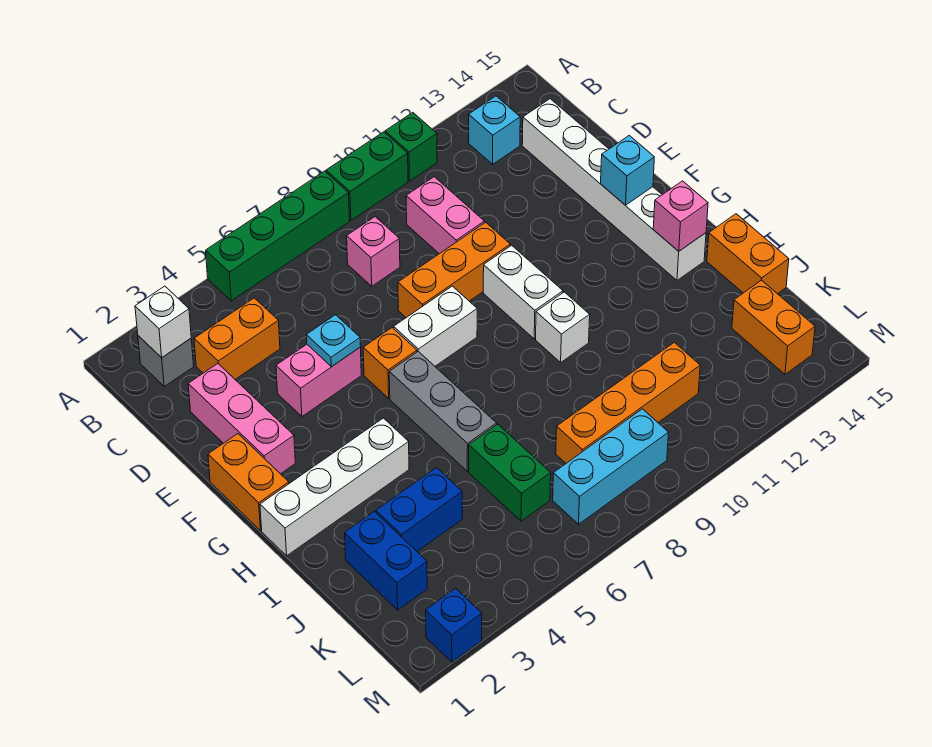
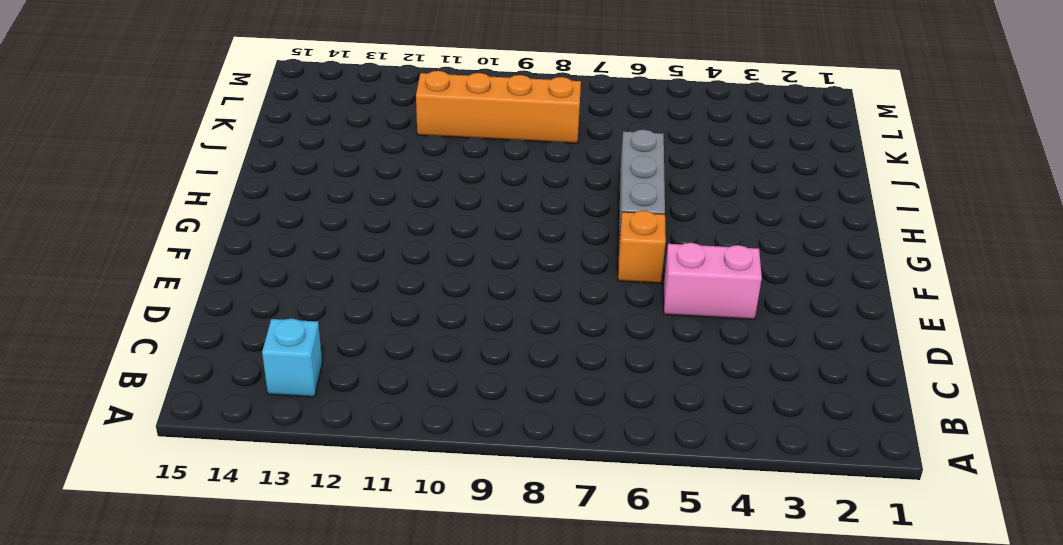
none -> green brick A5:A8 level 1
none -> green brick A9:A10 level 1
none -> green brick A11 level 1
none -> grey brick B2 level 1

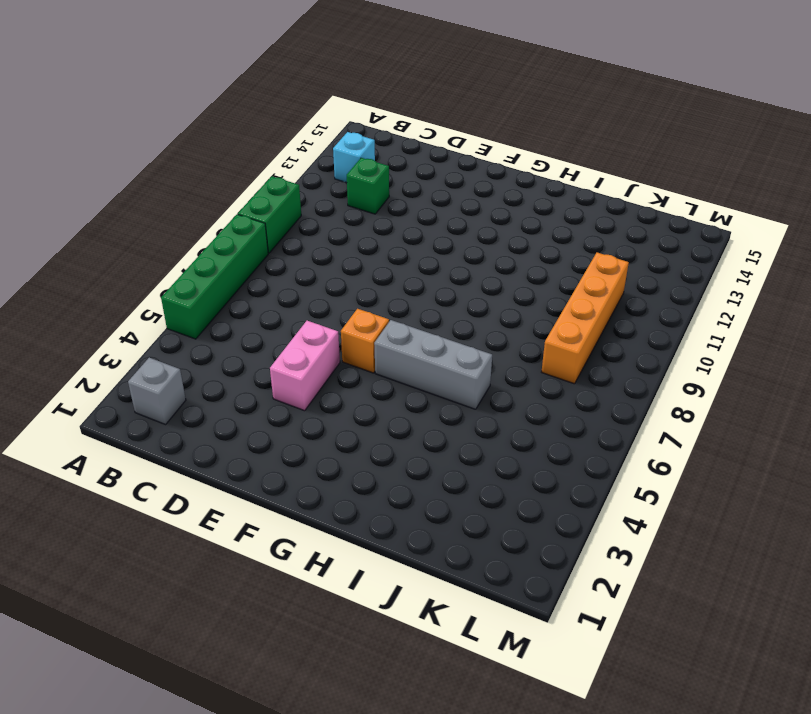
green brick C12 level 1 -> green brick A11 level 1
none -> orange brick C3:C4 level 1
none -> pink brick C8 level 1
none -> pink brick C10:D10 level 1
none -> white brick C14:H14 level 1

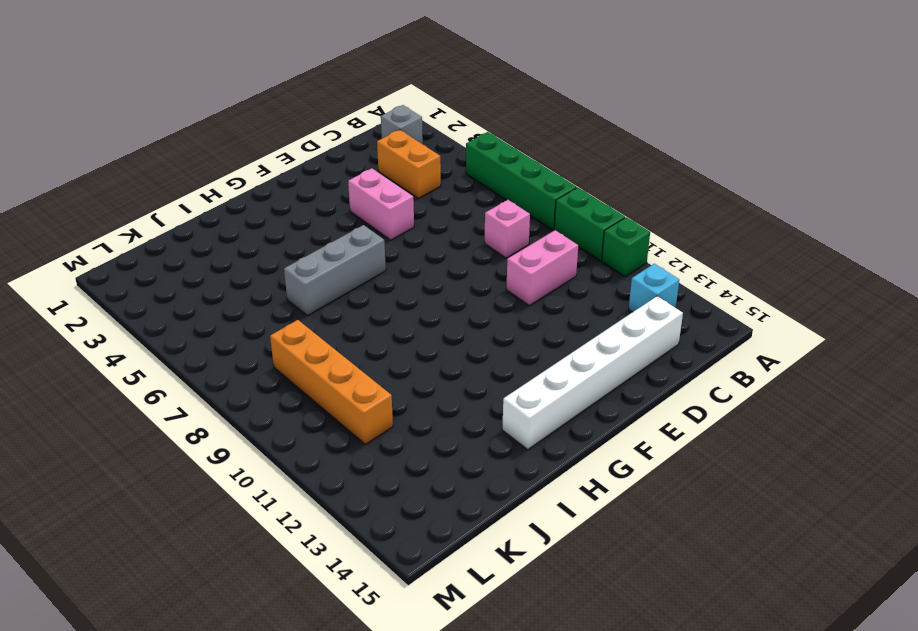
none -> pink brick D2:F2 level 1
none -> orange brick E8:E10 level 1
none -> orange brick F1:G1 level 1
none -> orange brick F6 level 1

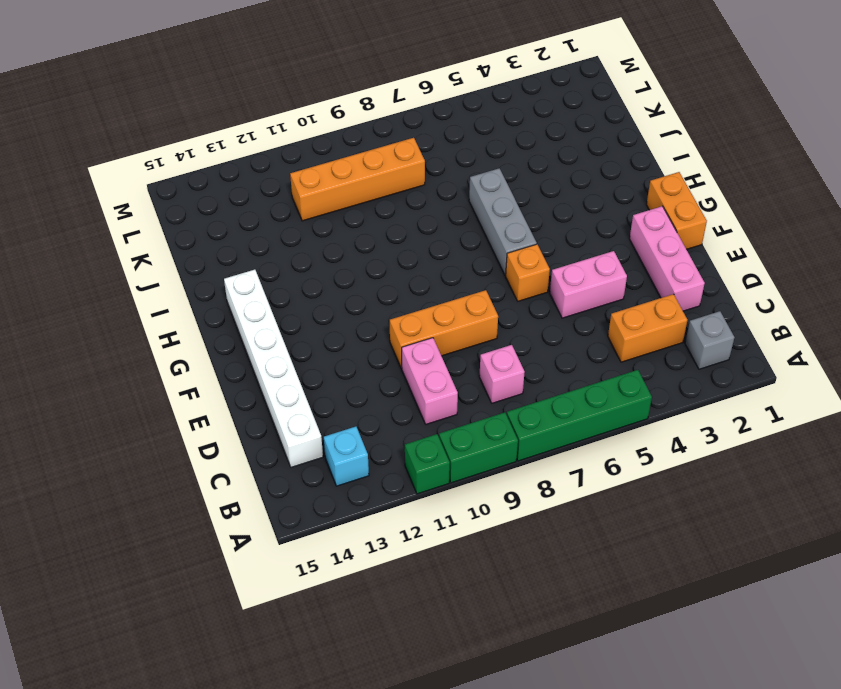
none -> white brick F7:F8 level 1
none -> white brick F10:G10 level 1
none -> white brick H1:H4 level 1
none -> white brick H10 level 1

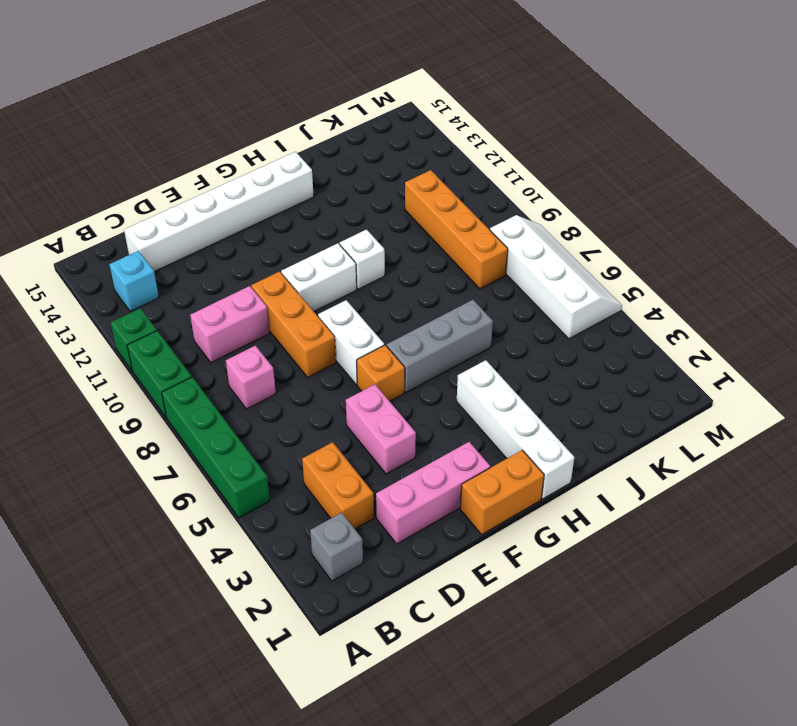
white slope L5:M8 level 1 top L -> cyan brick L7:L9 level 1
none -> orange brick I15:J15 level 1
none -> blue brick J2:K2 level 1
none -> blue brick J3:J4 level 1
none -> green brick J6:K6 level 1

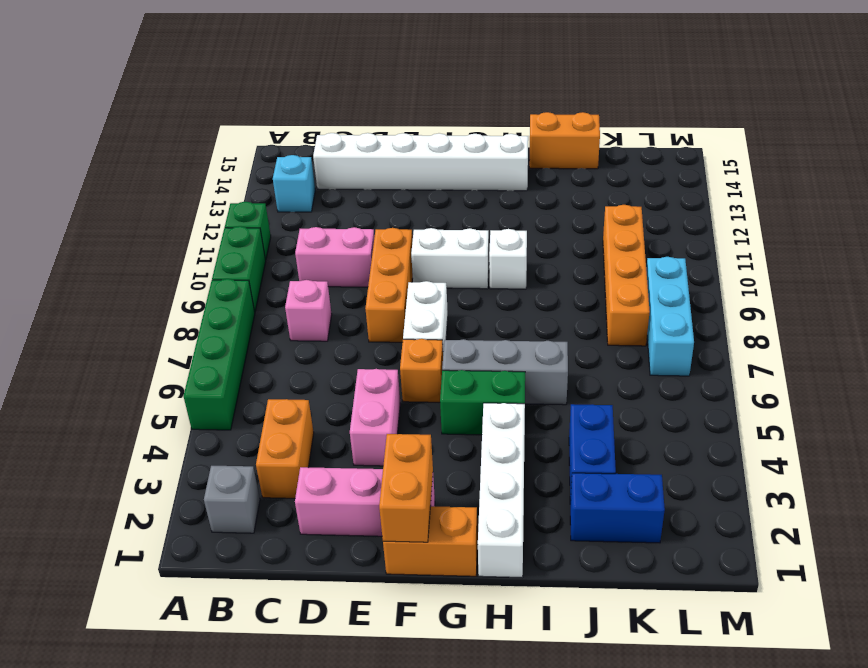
orange brick F1:F2 level 2 -> orange brick K14:L14 level 1
green brick G5:H5 level 1 -> green brick J6:K6 level 1
none -> blue brick M2 level 1
none -> white brick B2 level 2
none -> cyan plate E5 level 2
none -> cyan brick F14 level 2

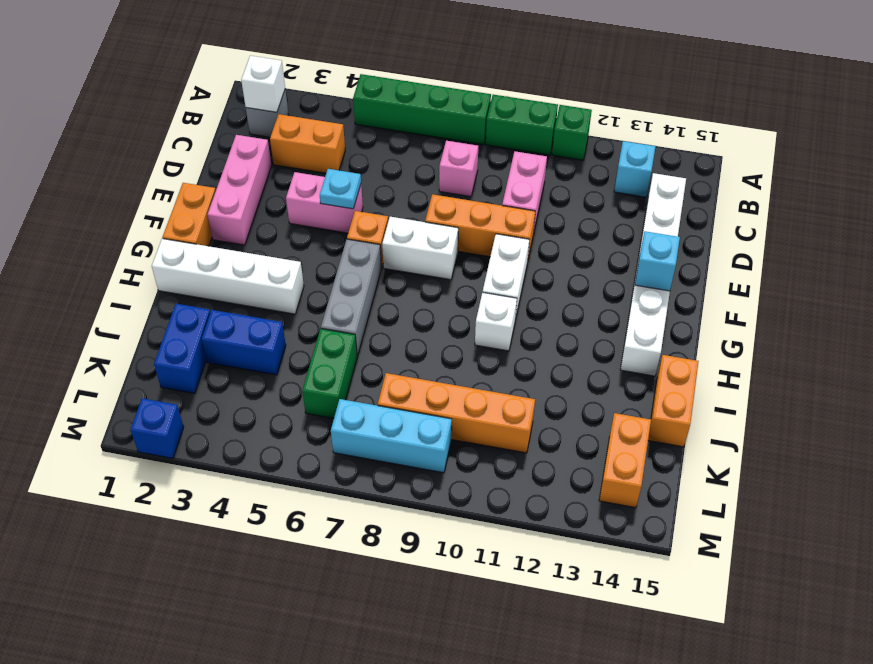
none -> pink brick H14 level 2

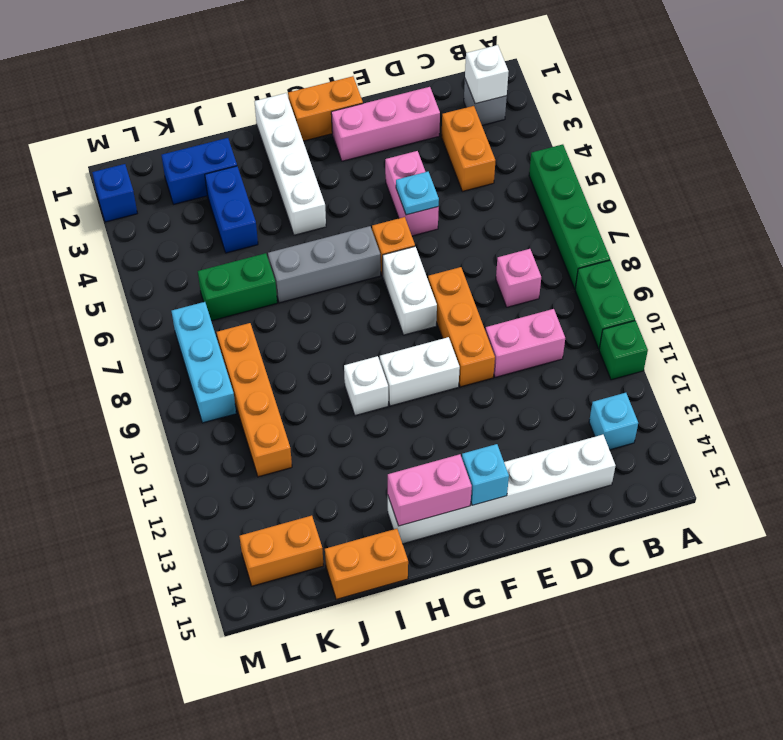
pink brick G14:H14 level 2 -> pink brick H14 level 2

